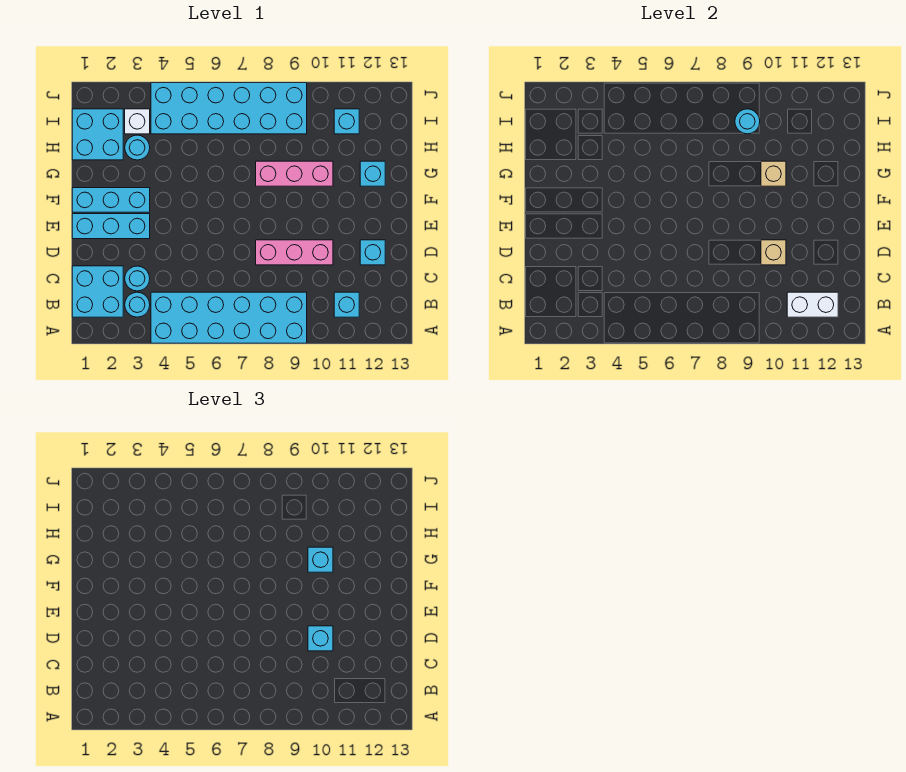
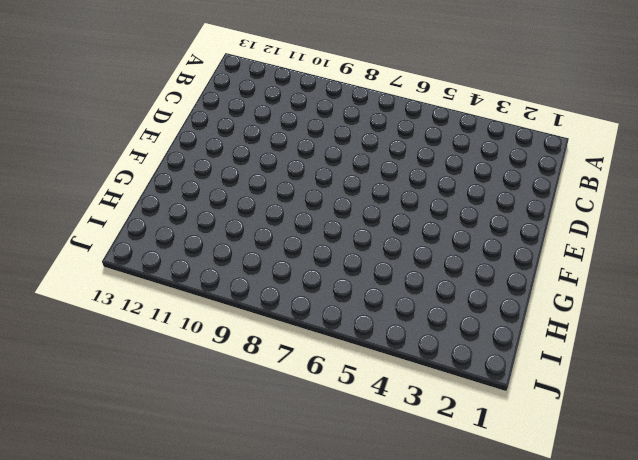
none -> cyan brick A4:B9 level 1
none -> cyan brick B1:C2 level 1
none -> cyan round brick B3 level 1

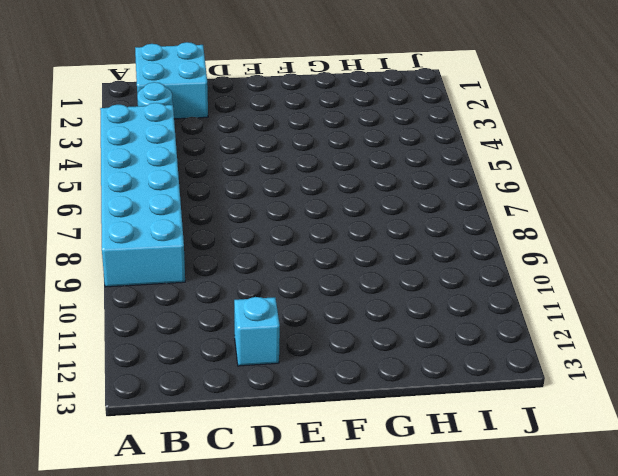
none -> cyan brick B11 level 1
none -> cyan round brick C3 level 1
none -> pink brick D8:D10 level 1

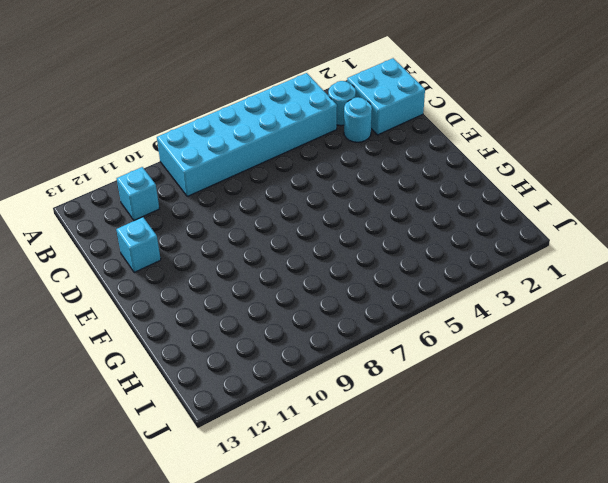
none -> pink brick D8:D10 level 1
none -> cyan brick E1:E3 level 1
none -> cyan brick F1:F3 level 1

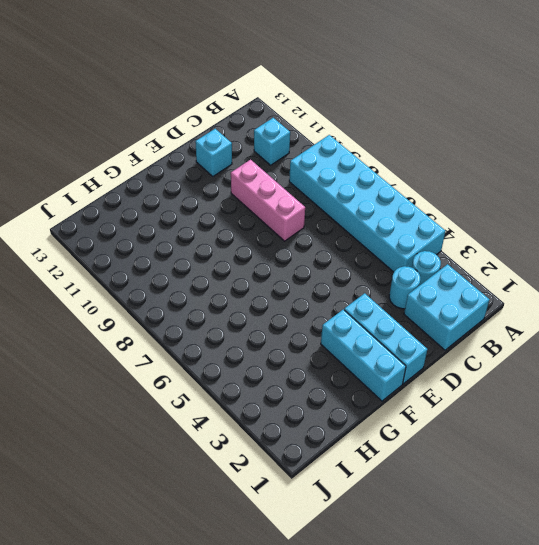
none -> pink brick G8:G10 level 1
none -> cyan brick G12 level 1
none -> cyan brick H1:I2 level 1

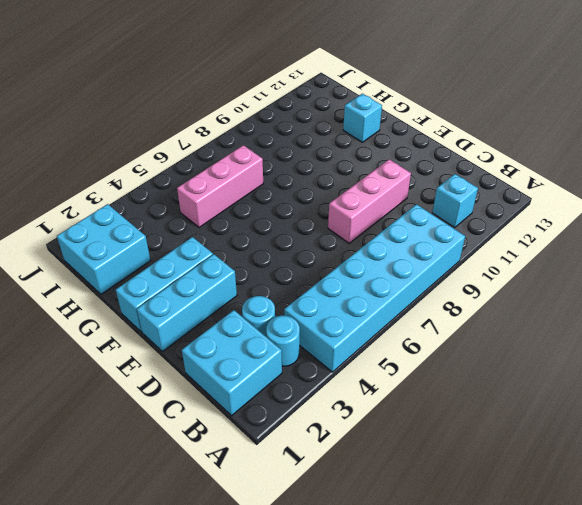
pink brick H5:H7 level 1 -> pink brick G8:G10 level 1
none -> cyan brick D12 level 1
none -> cyan round brick H3 level 1
none -> white brick I3 level 1

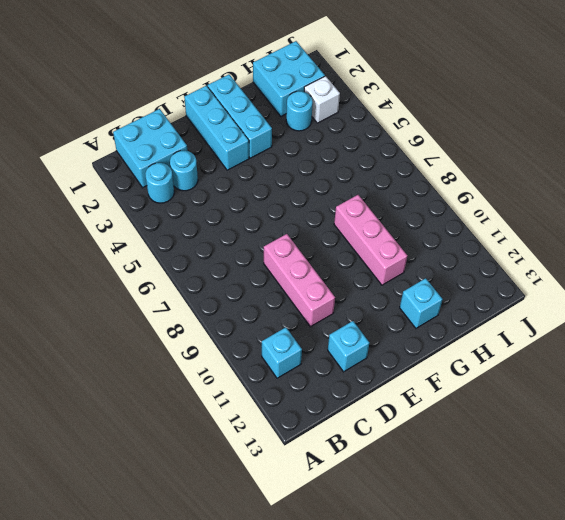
none -> cyan brick A4:B9 level 1
none -> cyan brick I4:J9 level 1
none -> cyan brick I11 level 1

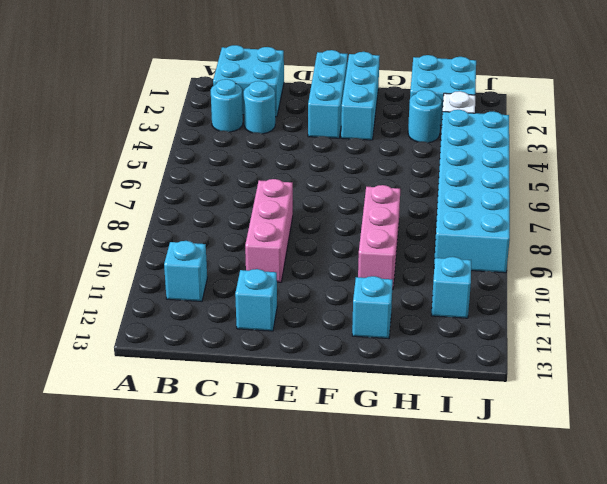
none -> cyan brick A4:B9 level 1
none -> white brick B11:B12 level 2
none -> tan brick D10 level 2

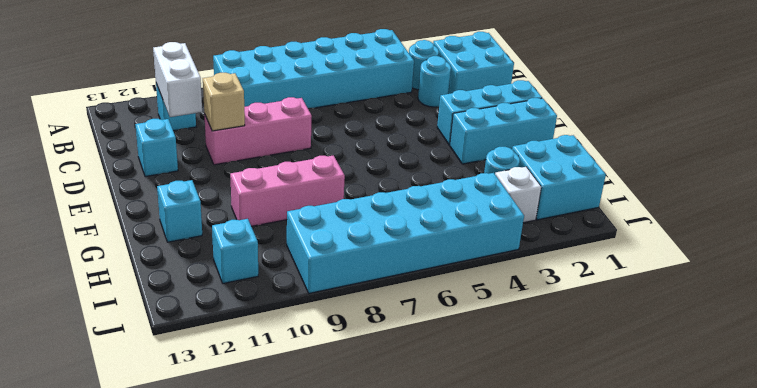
white brick B11:C11 level 2 -> white brick B11:B12 level 2
none -> tan brick G10 level 2
none -> cyan round brick I9 level 2
none -> cyan brick D10 level 3

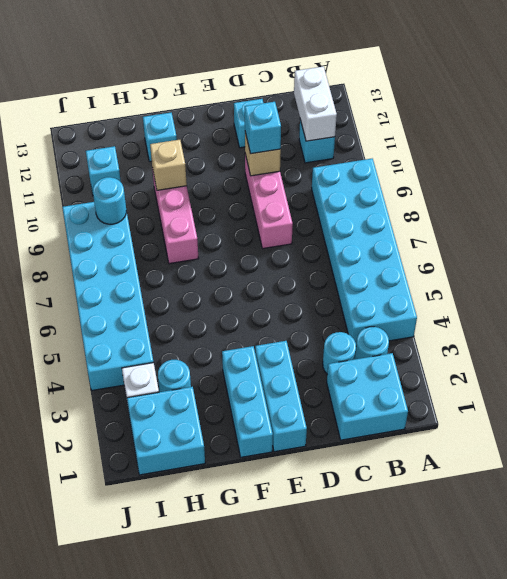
none -> cyan brick G10 level 3

